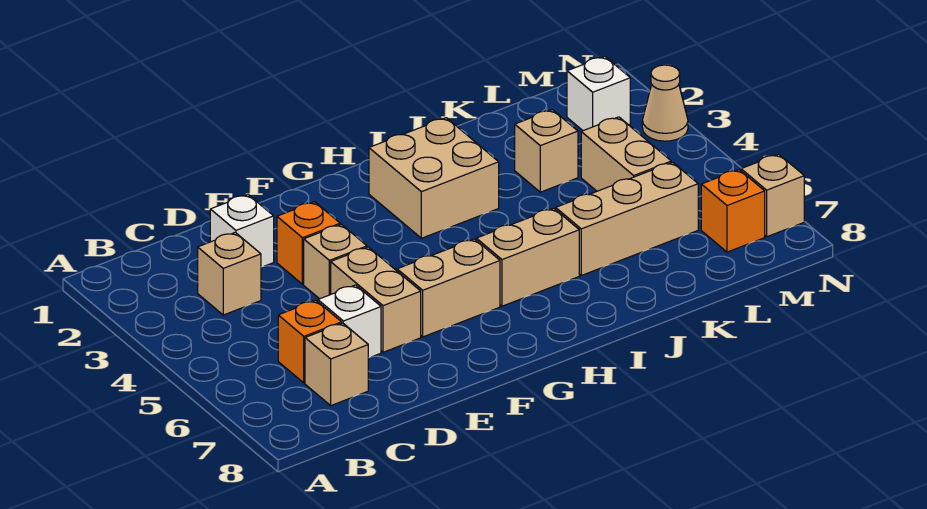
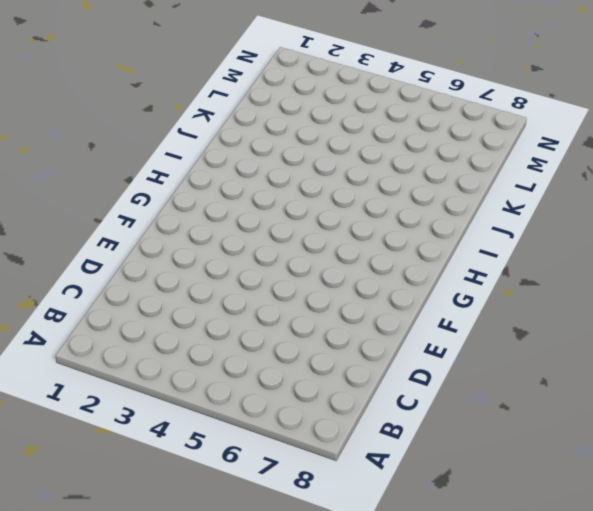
none -> tan brick C3 level 1
none -> orange brick C6 level 1
none -> tan brick C7 level 1

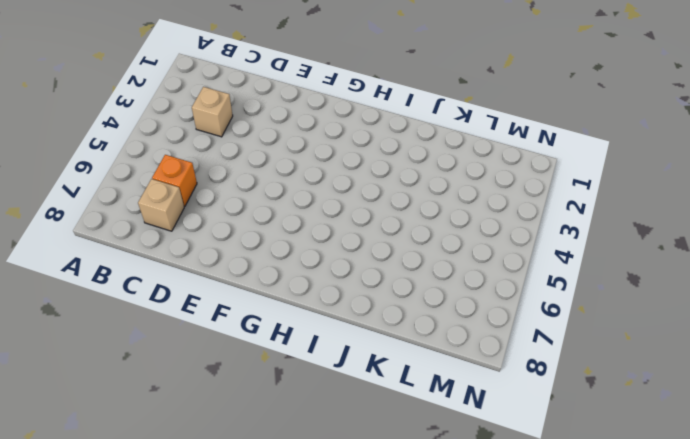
none -> white brick D2 level 1
none -> white brick D6 level 1
none -> orange brick E3 level 1

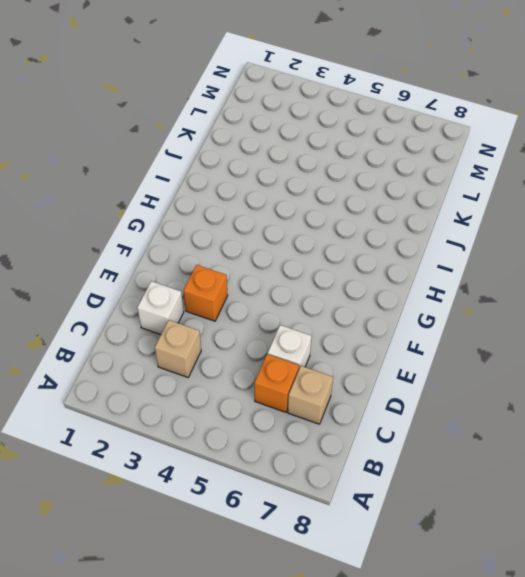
none -> tan brick E4 level 1
none -> tan brick E5:E6 level 1
none -> tan brick F6:G6 level 1

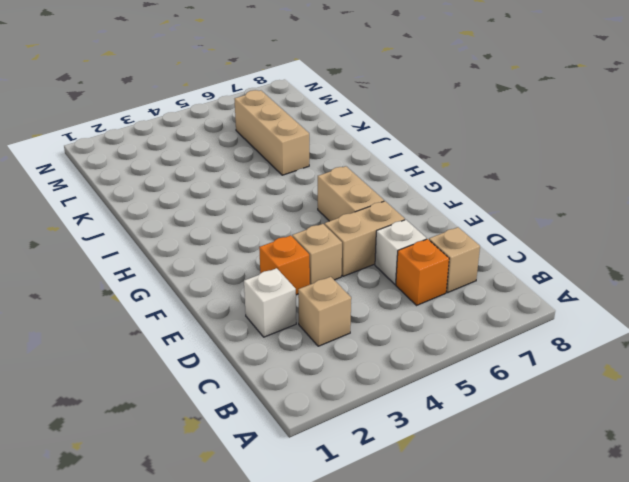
none -> tan brick H2:I3 level 1
none -> tan brick H6:I6 level 1
none -> tan brick K3 level 1

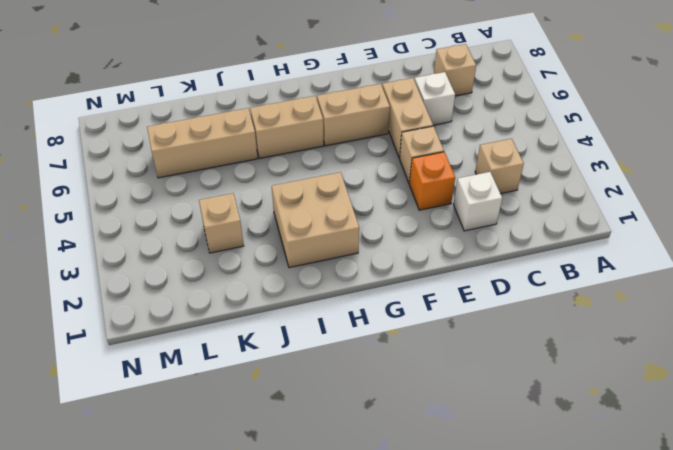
none -> orange brick C6 level 1
none -> tan brick L4:L5 level 1
none -> white brick M2 level 1

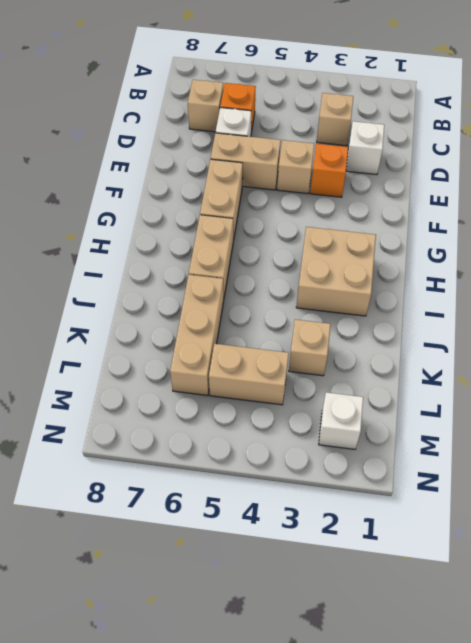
none -> orange brick M7 level 1
none -> tan cone N3 level 1
none -> tan brick N7 level 1

